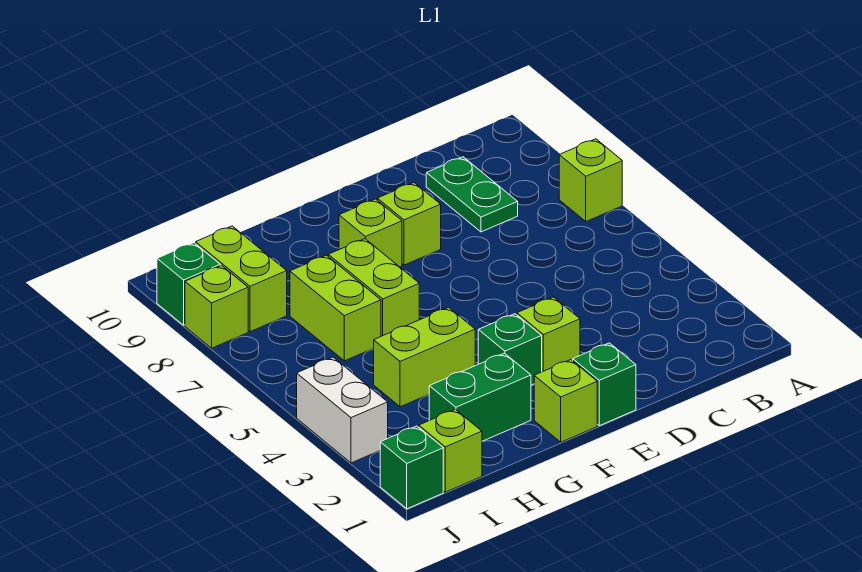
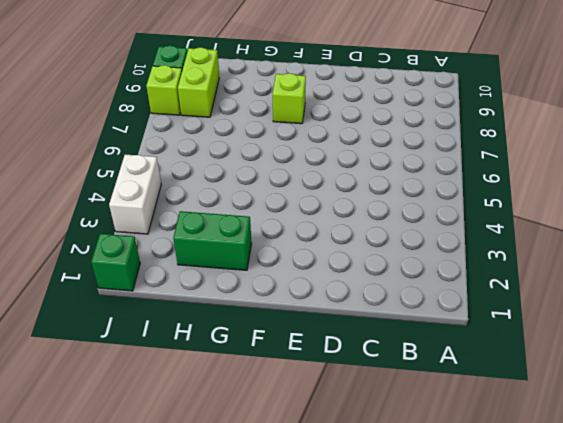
none -> lime brick A7 level 1
none -> green plate C8:C9 level 1
none -> green brick E1 level 1

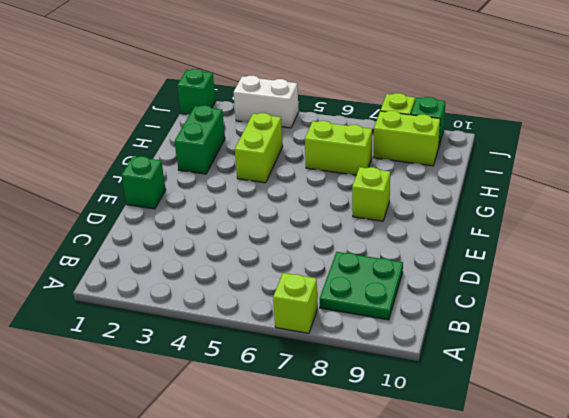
green plate B8:C9 level 1 -> green plate C8:C9 level 1
none -> lime brick E3 level 1
none -> lime brick E8 level 1
none -> lime brick F1 level 1

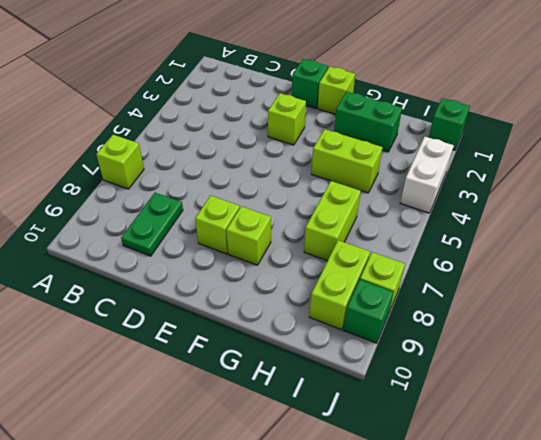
none -> green brick F3 level 1
none -> lime brick G6:G7 level 1
none -> lime brick I1 level 1

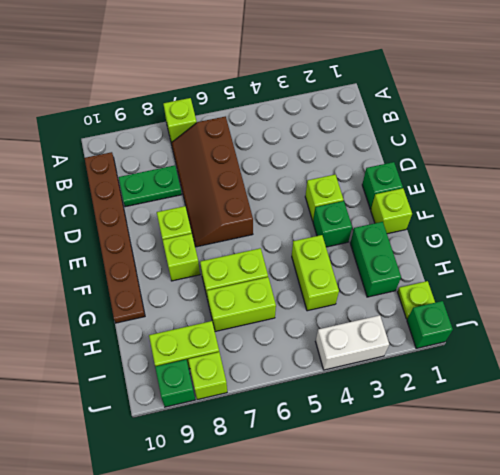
brown slope B6:E7 level 1 top 6 -> none
brown plate B10:G10 level 1 -> none
lime plate I1 level 1 -> lime brick I1 level 1

